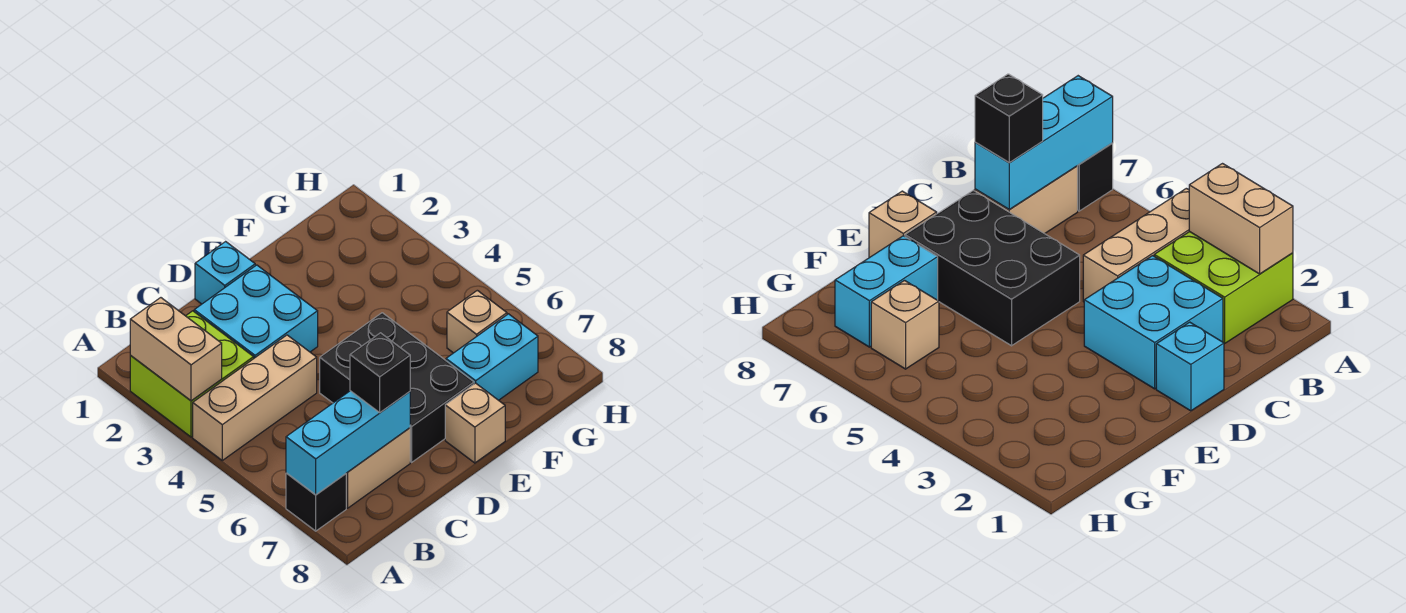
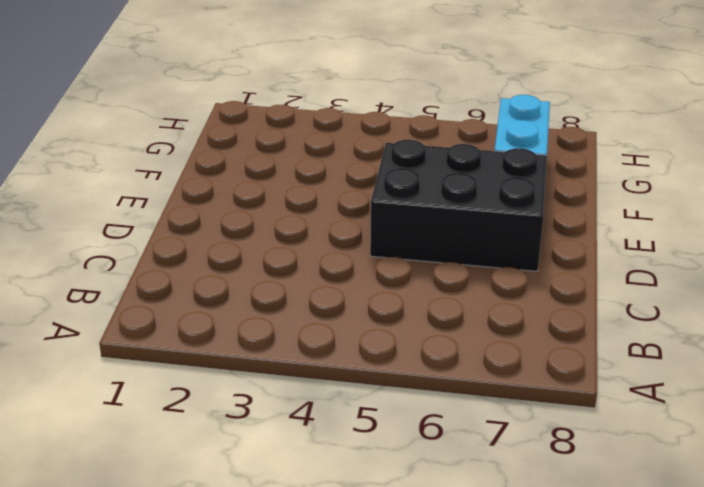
none -> lime brick A2:B3 level 1
none -> tan brick A4:C4 level 1
none -> black brick A7 level 1

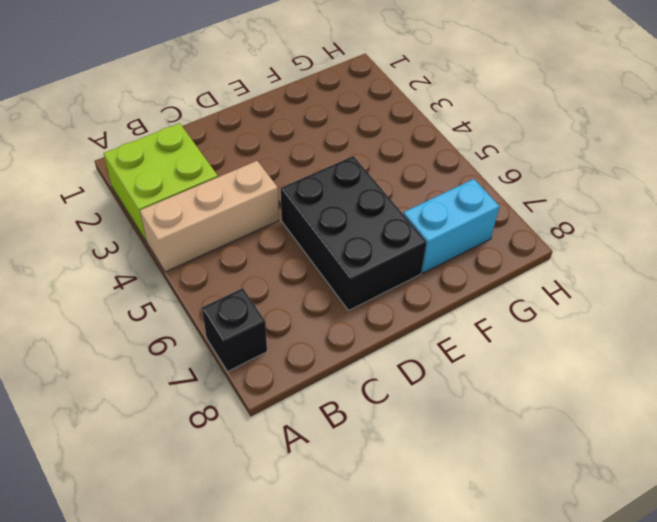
none -> tan brick B7:C7 level 1
none -> cyan brick C2:D3 level 1
none -> cyan brick D1 level 1

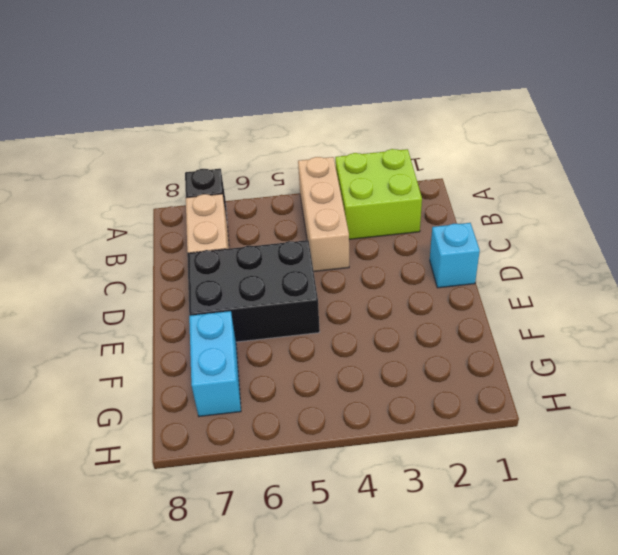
none -> cyan brick C2:D3 level 1
none -> tan brick E8 level 1
none -> tan brick G6 level 1

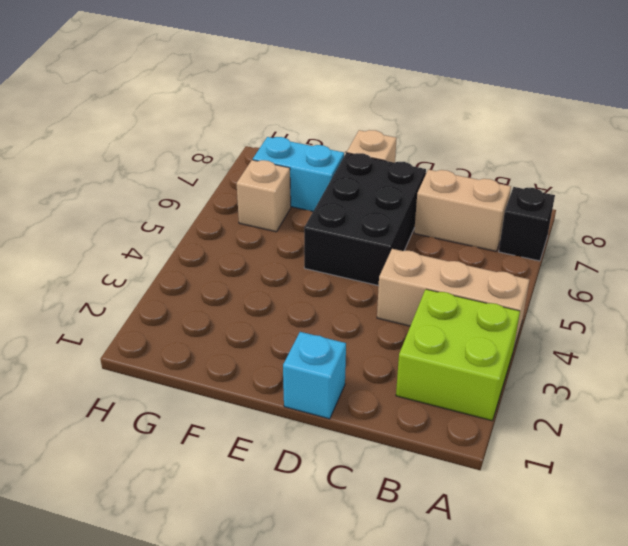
none -> cyan brick C2:D3 level 1
none -> tan brick A2:A3 level 2
none -> cyan brick A7:C7 level 2

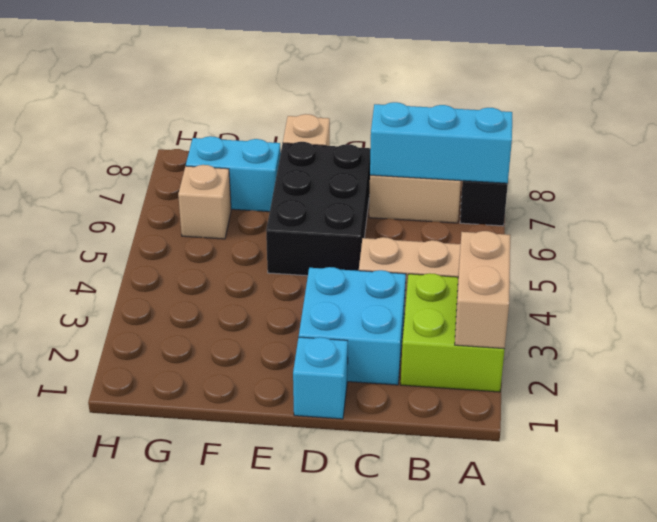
none -> black brick C7 level 3

